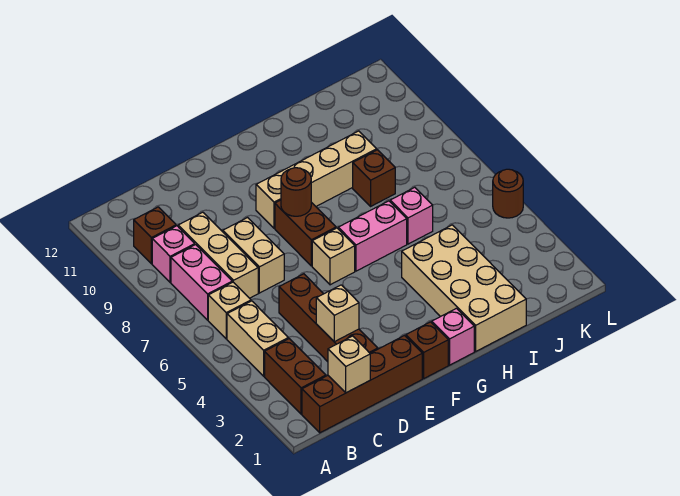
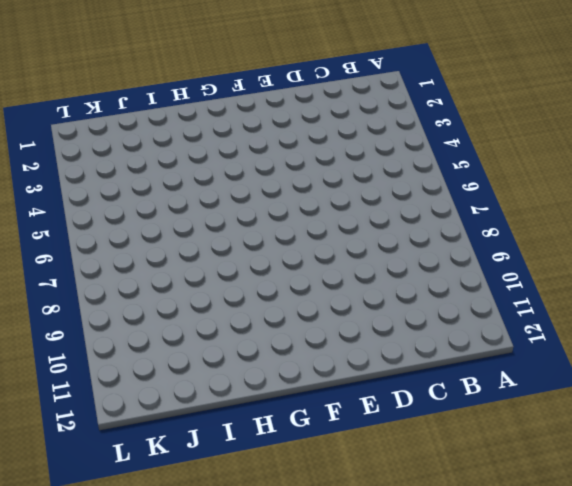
none -> brown brick B1:E1 level 1
none -> brown brick B2:B3 level 1
none -> tan brick B4:B5 level 1

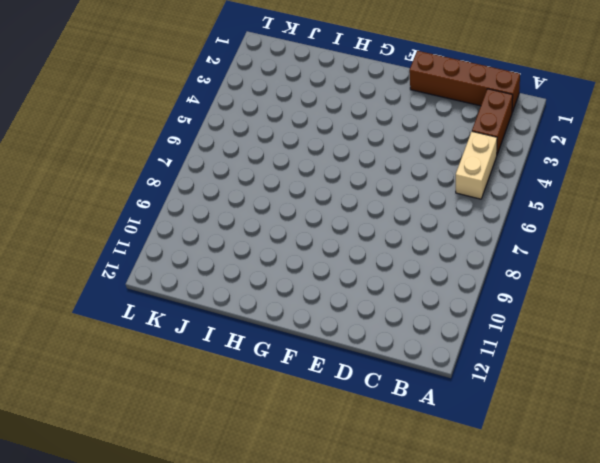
none -> tan brick B6 level 1
none -> pink brick B7:B8 level 1
none -> pink brick B9 level 1

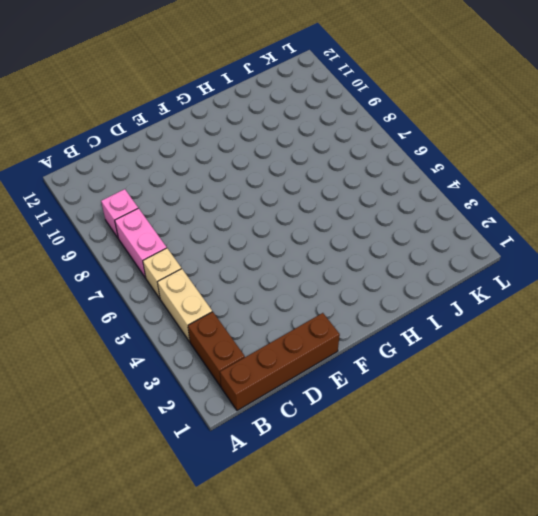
none -> brown brick B10 level 1
none -> tan brick C7:C9 level 1
none -> brown brick D2:D5 level 1

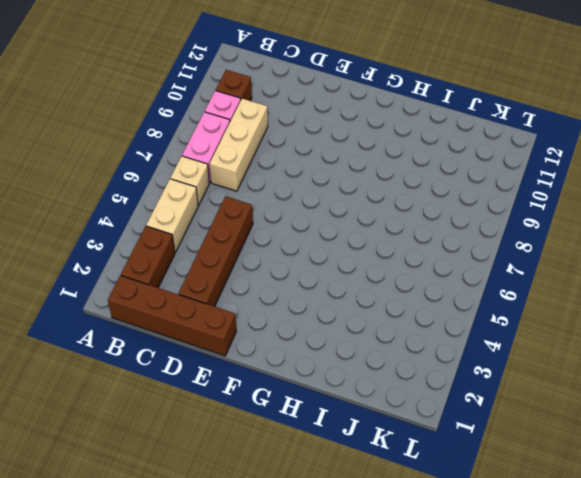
none -> tan brick D7:D8 level 1
none -> brown brick F1 level 1
none -> tan brick F6 level 1

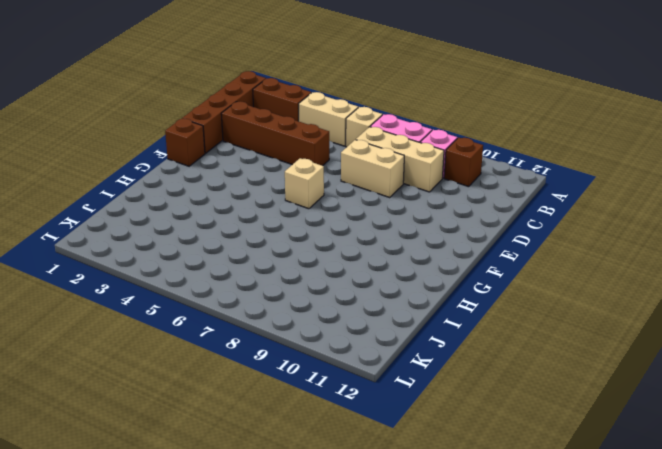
none -> brown brick F7:F8 level 1
none -> tan brick F9:I9 level 1
none -> pink brick G1 level 1

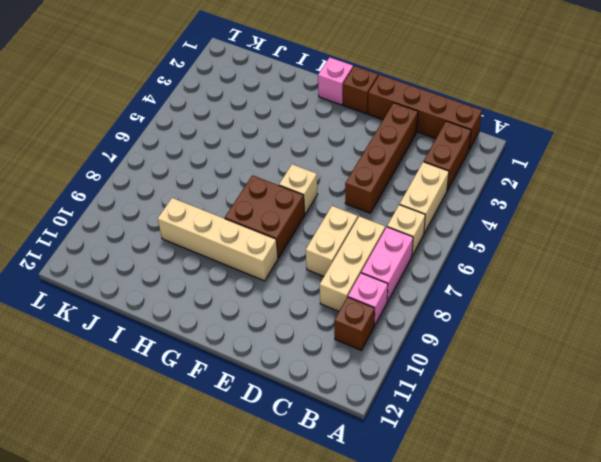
brown brick F7:G8 level 1 -> brown brick F7:F8 level 1
none -> pink brick G6:H6 level 1
none -> tan brick H1:I4 level 1
none -> pink brick I6 level 1

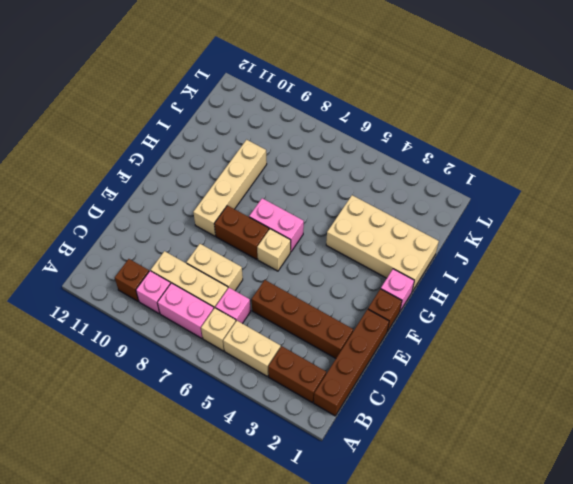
pink brick C6 level 1 -> pink brick I6 level 1
pink brick G6:G7 level 1 -> pink brick G6:H6 level 1
none -> brown brick I8 level 1
none -> brown round brick L5 level 1
none -> tan brick C1 level 2

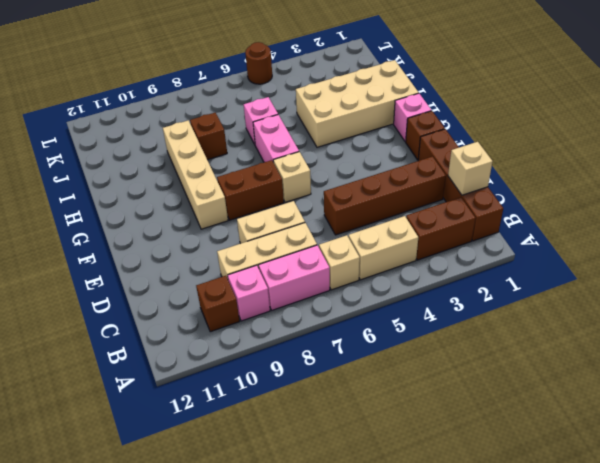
none -> tan brick D3 level 2
none -> brown round brick F8 level 2

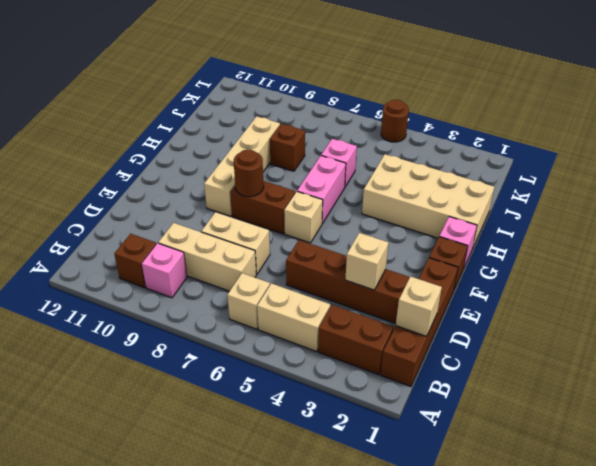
none -> pink brick B7:B8 level 1

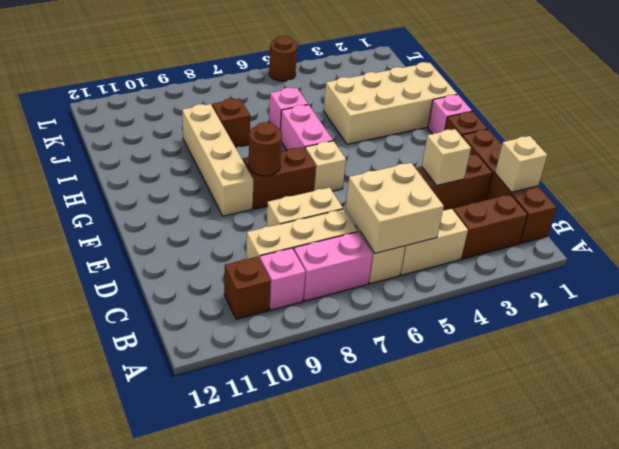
tan brick B5:C6 level 2 -> none

